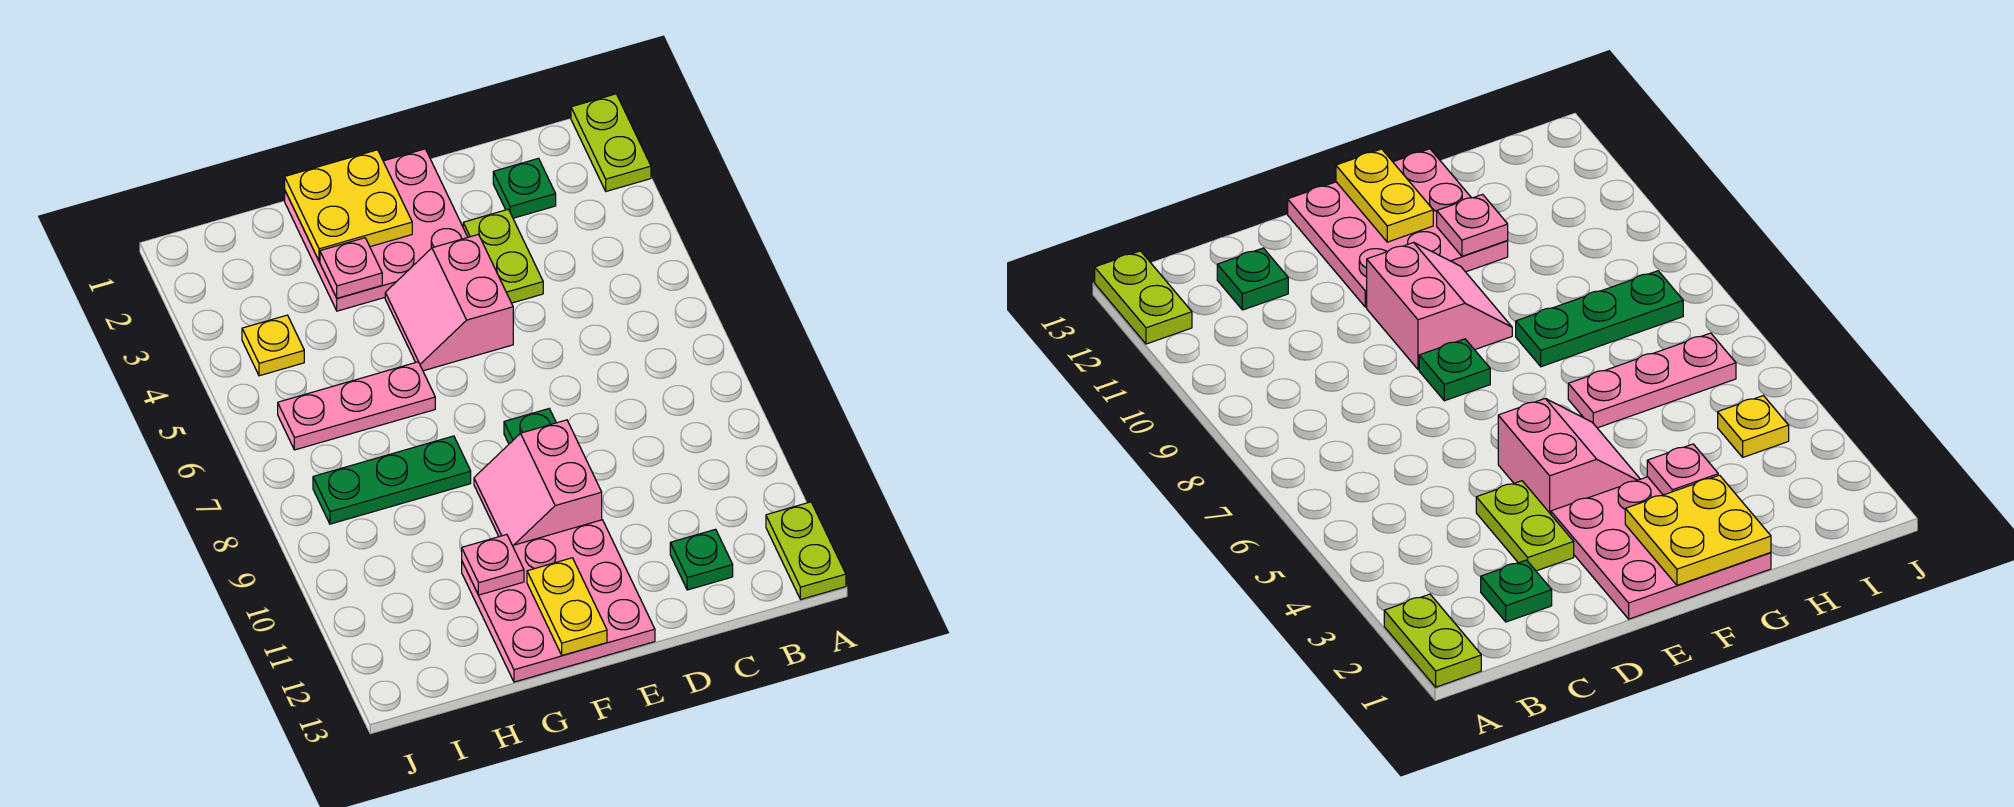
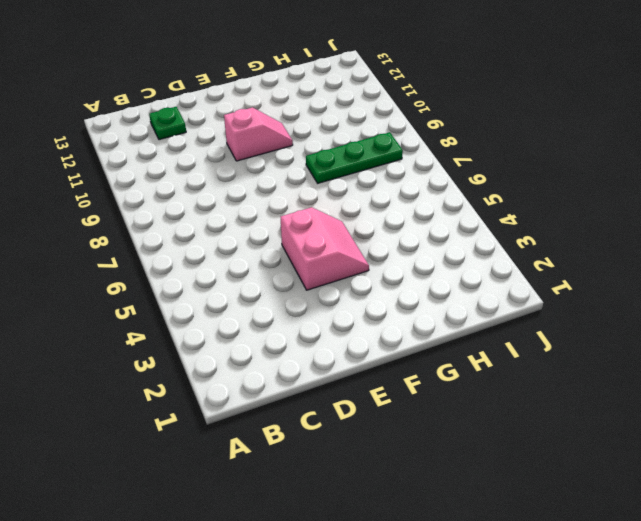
pink slope E10:F10 level 1 top E -> pink slope E9:F10 level 1 top E
none -> lime plate A1:A2 level 1
none -> lime plate A12:A13 level 1
none -> green plate C2 level 1

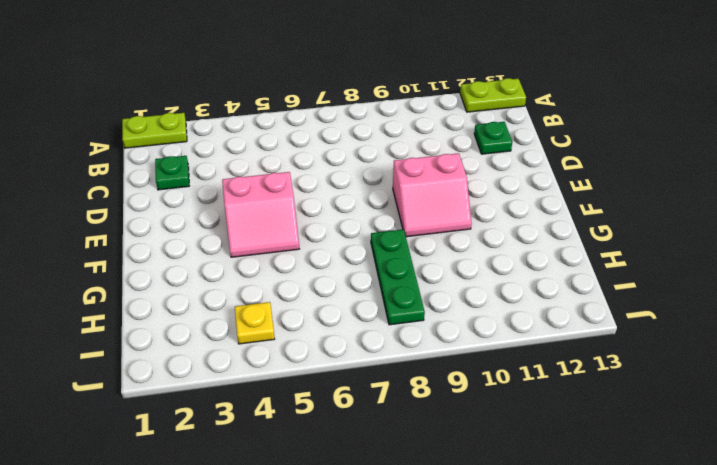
none -> lime plate D3:D4 level 1
none -> pink plate E1:G3 level 1
none -> green plate E8 level 1

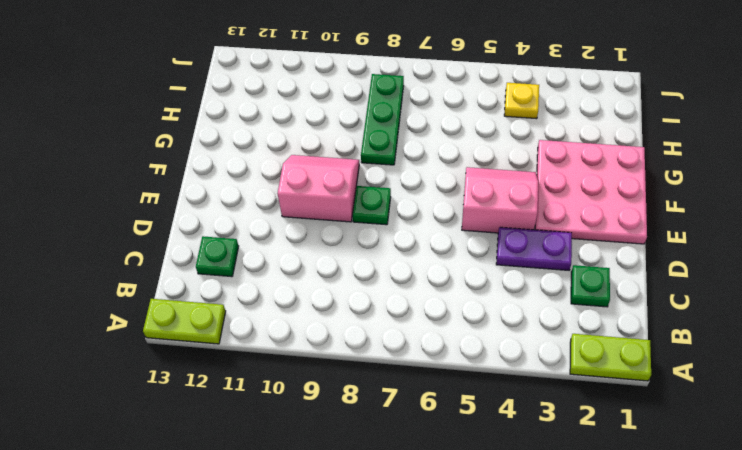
purple plate D3:D4 level 1 -> lime plate D3:D4 level 1
none -> pink plate E11:G13 level 1
none -> pink plate G6:I6 level 1
none -> yellow plate F1:G2 level 2

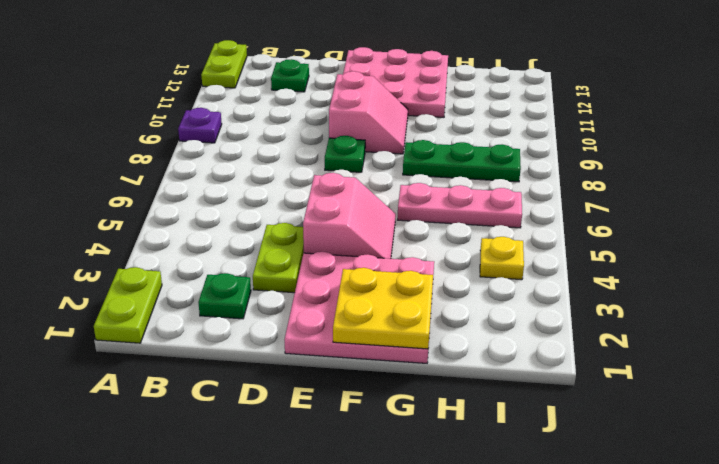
purple plate A9 level 1 -> none
none -> yellow plate F12:F13 level 2
none -> pink plate G3 level 2
none -> pink plate G11 level 2

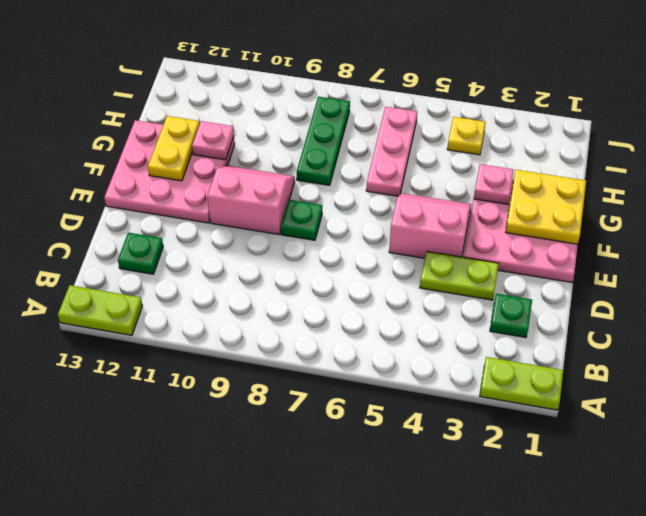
yellow plate F12:G12 level 2 -> yellow plate F12:F13 level 2

